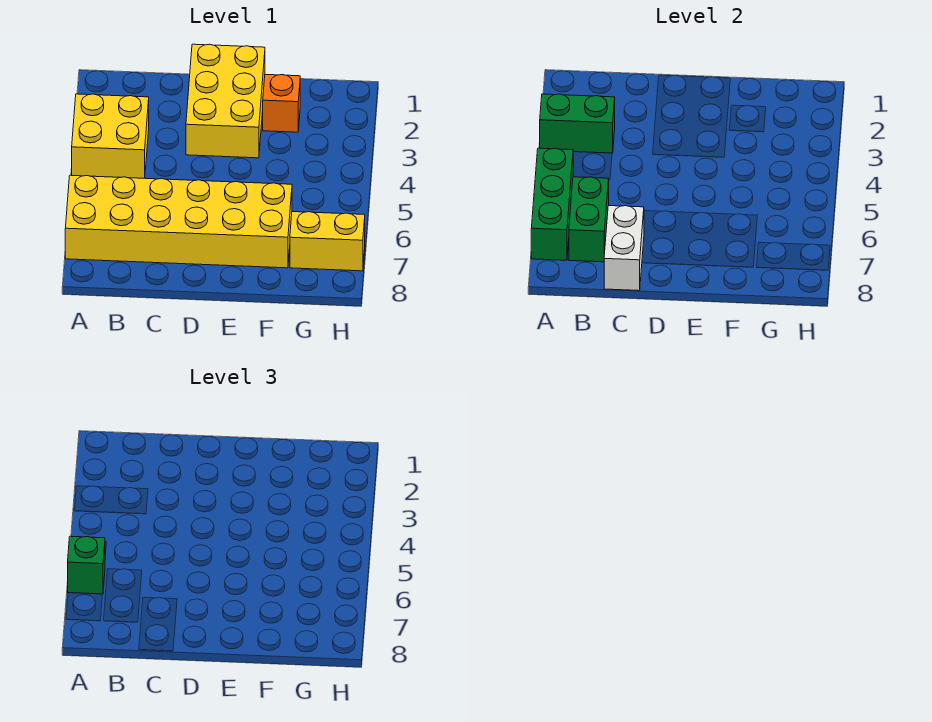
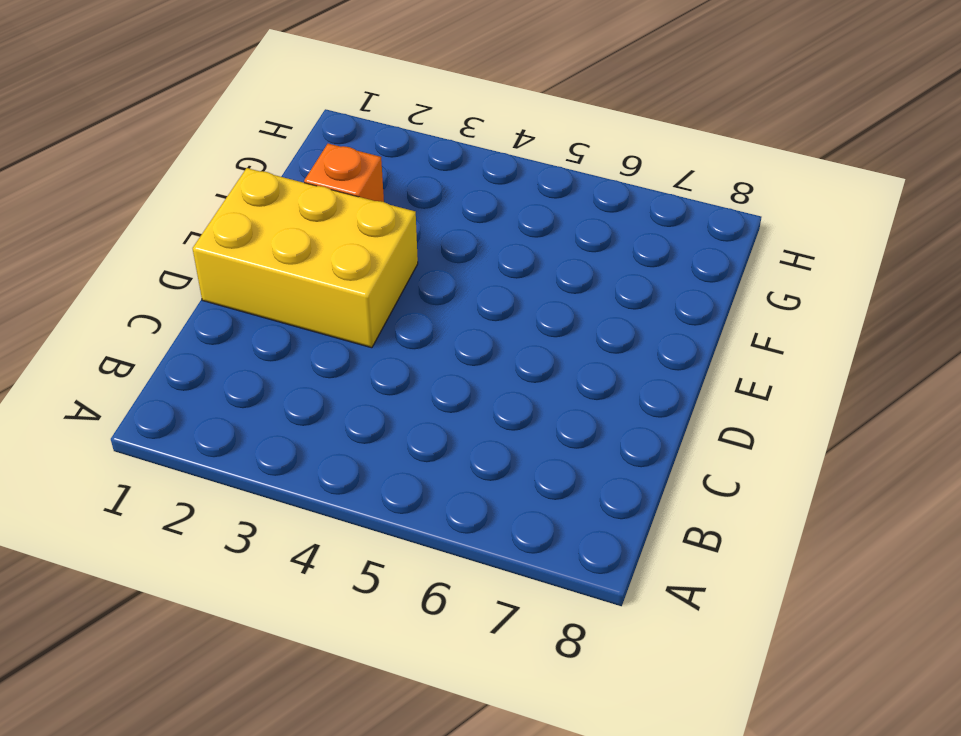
none -> yellow brick A3:B4 level 1
none -> yellow brick A6:F7 level 1

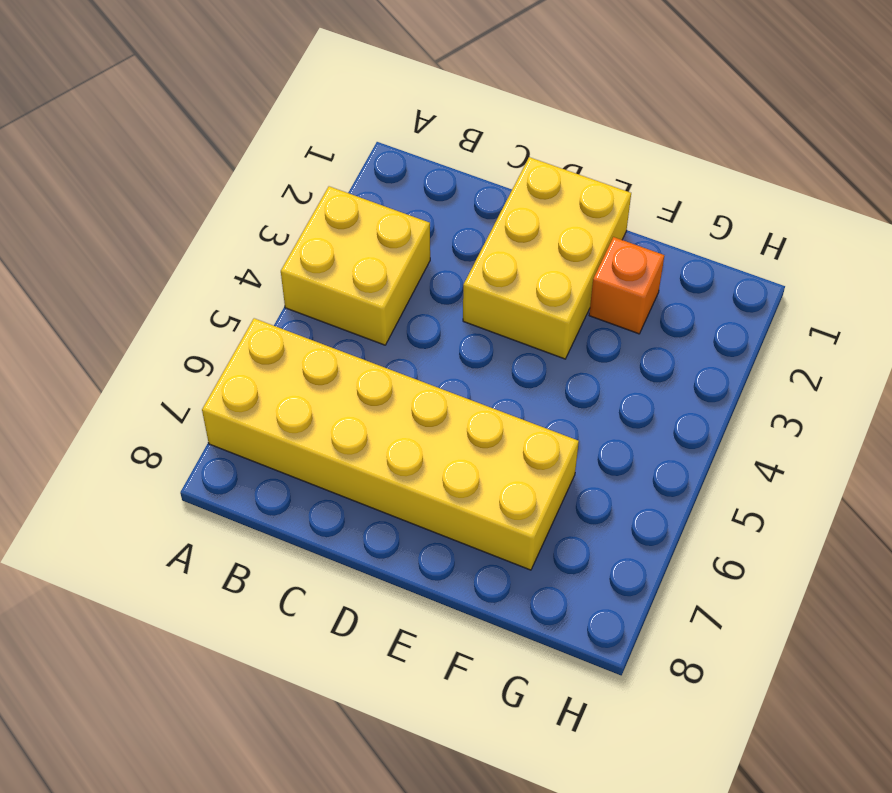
none -> yellow brick G7:H7 level 1
none -> green brick A3:B3 level 2

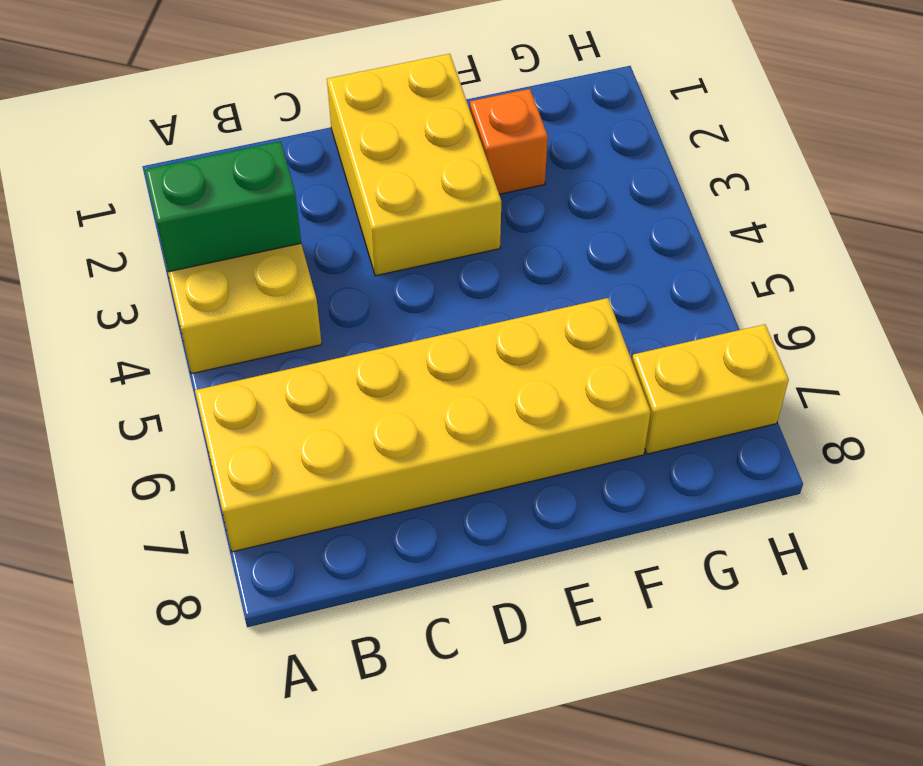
none -> green brick A5:A7 level 2
none -> green brick B6:B7 level 2

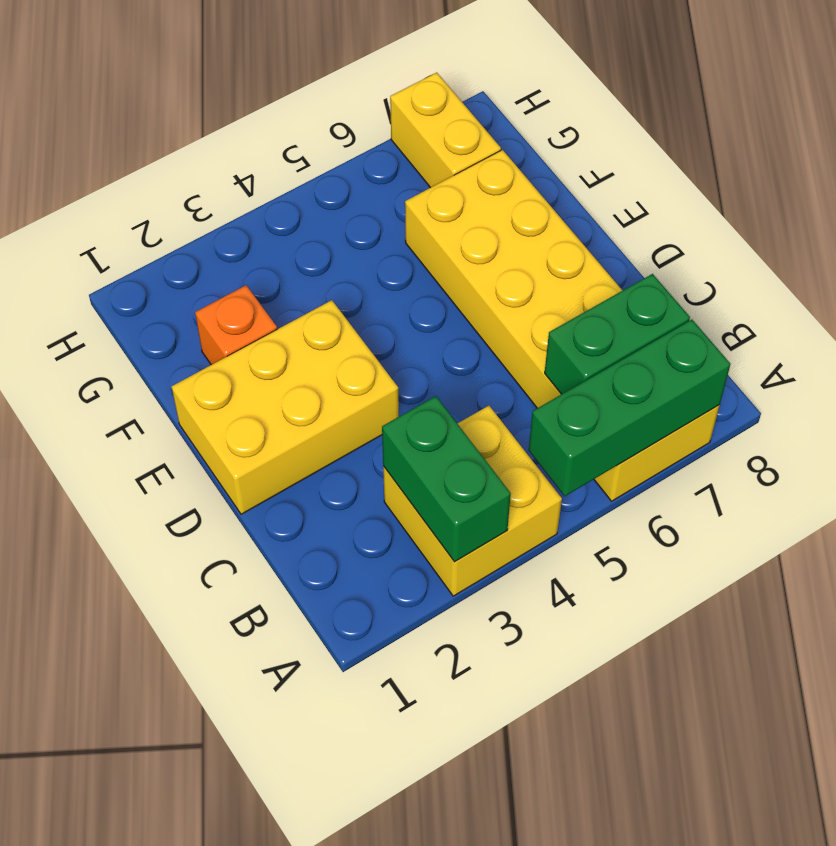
none -> white brick C7:C8 level 2
none -> green brick A6 level 3

